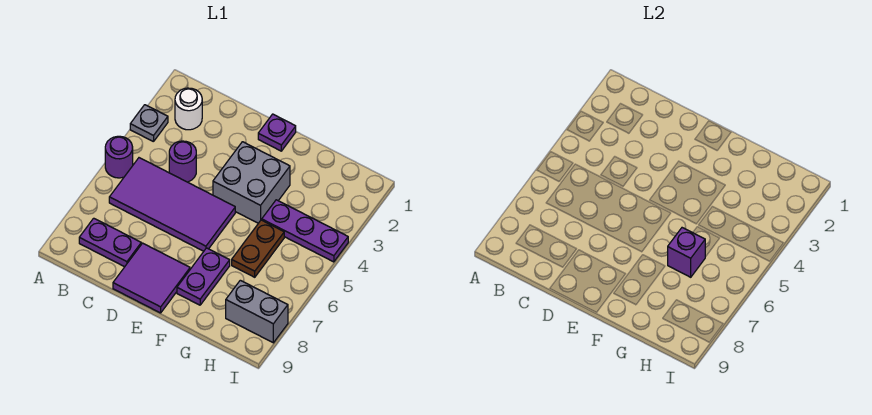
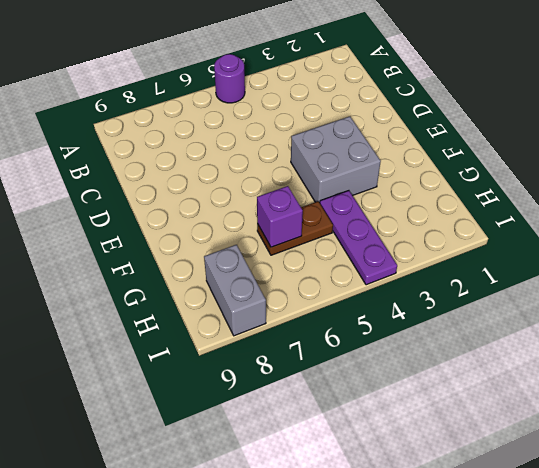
none -> grey plate A3 level 1
none -> white round brick B2 level 1
none -> purple tile B5:E6 level 1

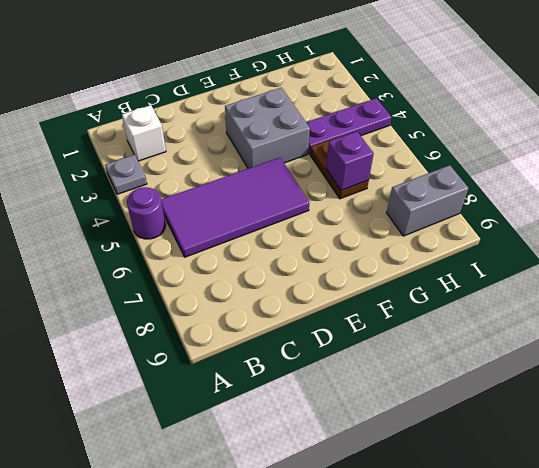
white brick B2 level 1 -> white round brick B2 level 1
none -> purple plate B8:C8 level 1
none -> purple round brick C4 level 1
none -> purple tile D8:E9 level 1

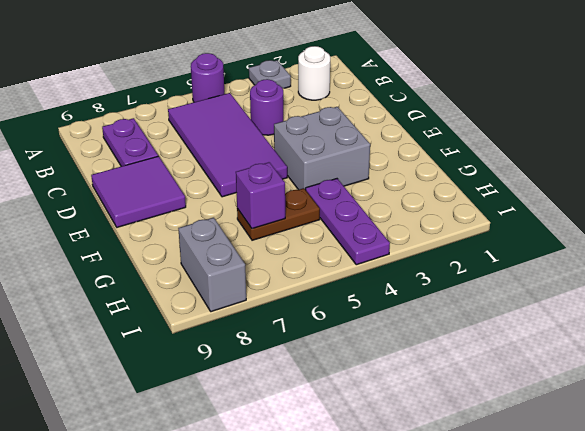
none -> purple plate E1 level 1
none -> purple plate F7:F8 level 1

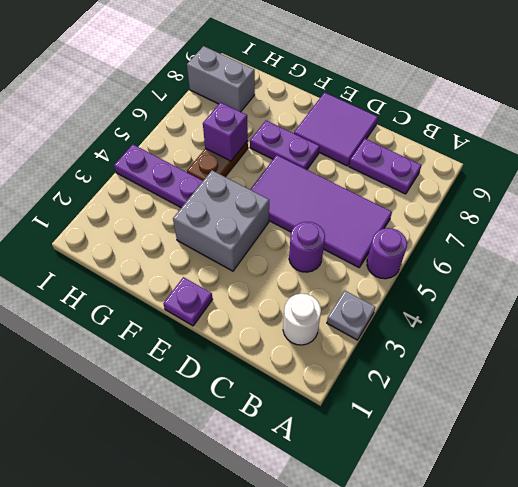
purple plate E7:F7 level 1 -> purple plate F7:F8 level 1

